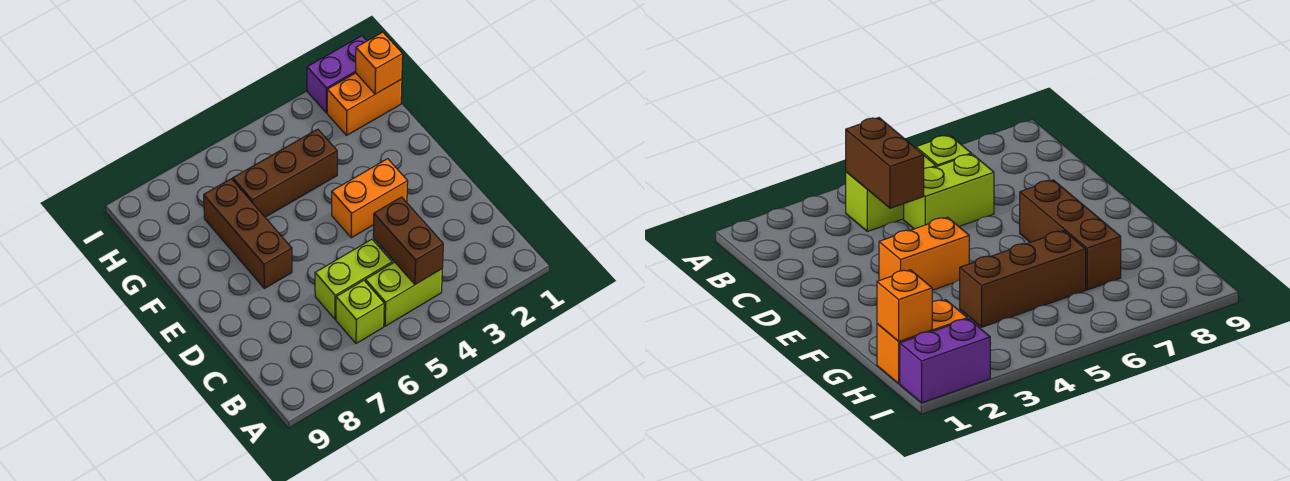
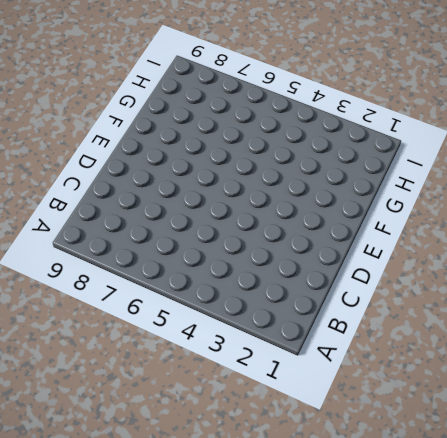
none -> lime brick B4:B5 level 1
none -> lime brick B6 level 1

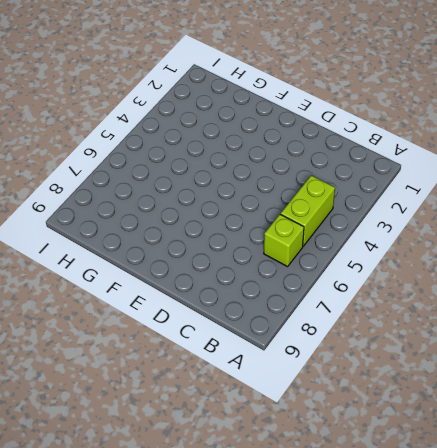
none -> lime brick C5:C6 level 1
none -> orange brick E3:E4 level 1

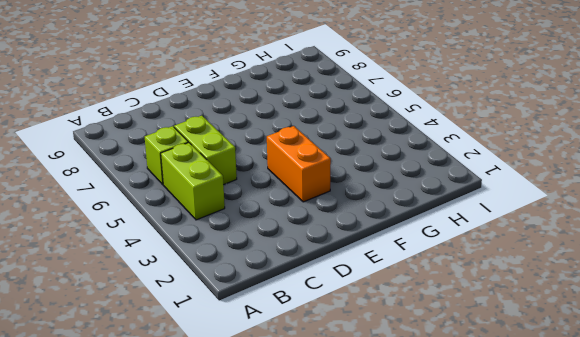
none -> brown brick E7:G7 level 1
none -> brown brick G4:G6 level 1

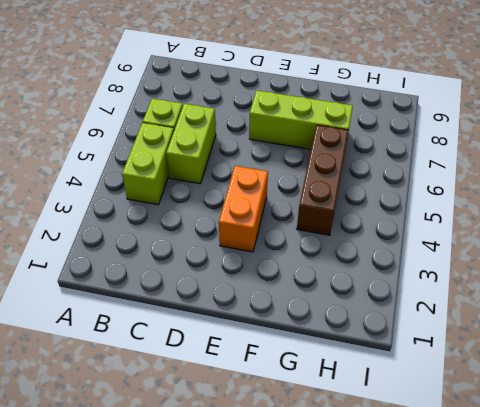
lime brick E7:G7 level 1 -> brown brick E7:G7 level 1
none -> orange brick H1:H2 level 1
none -> purple brick I1:I2 level 1

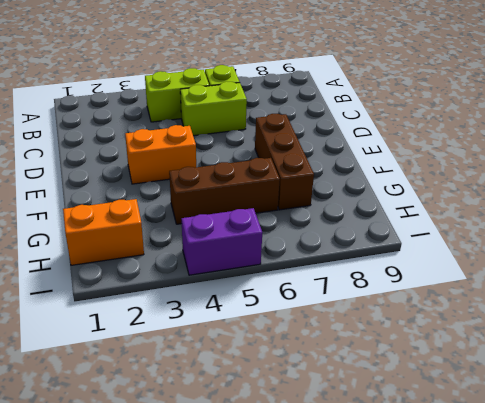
purple brick I4:I5 level 1 -> purple brick I1:I2 level 1
none -> brown brick B4:C4 level 2
none -> orange brick H1 level 2

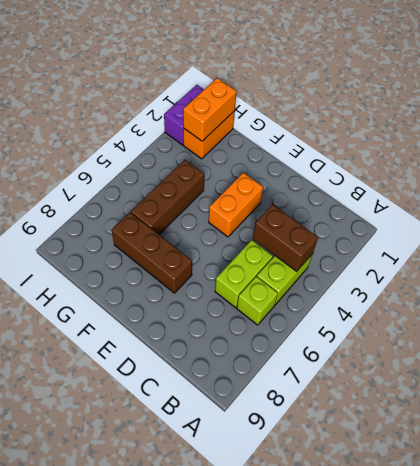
orange brick H1:H2 level 2 -> orange brick H1 level 2

